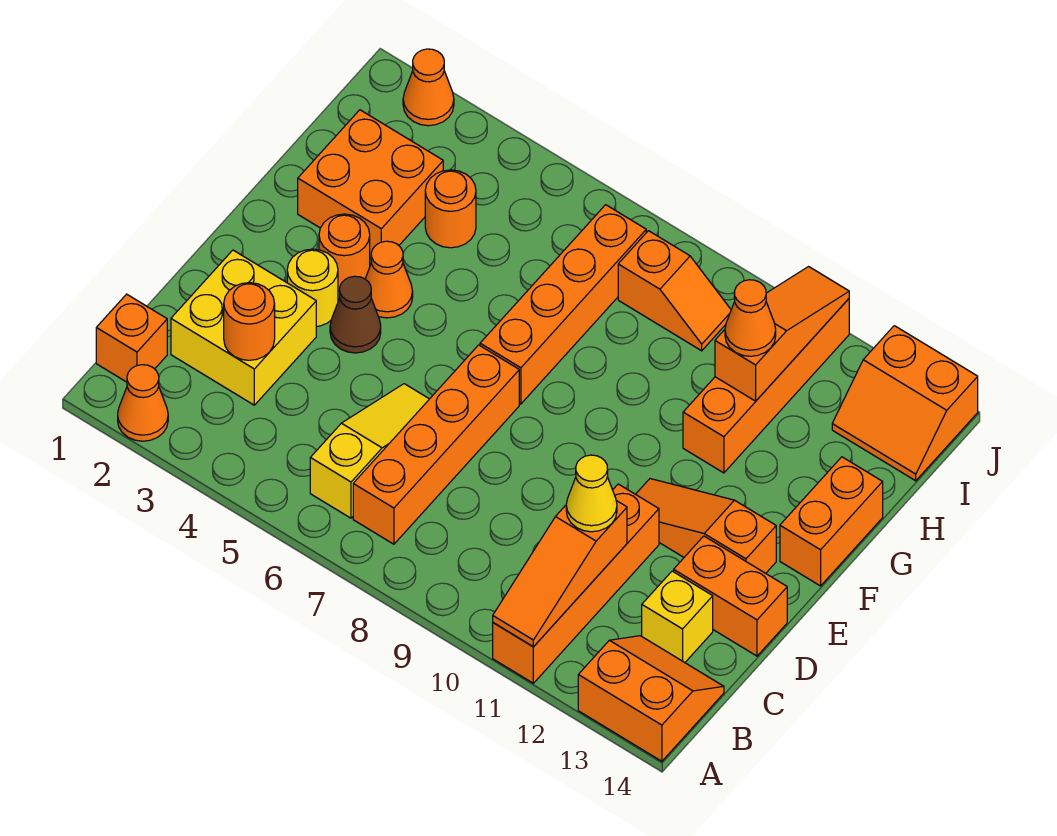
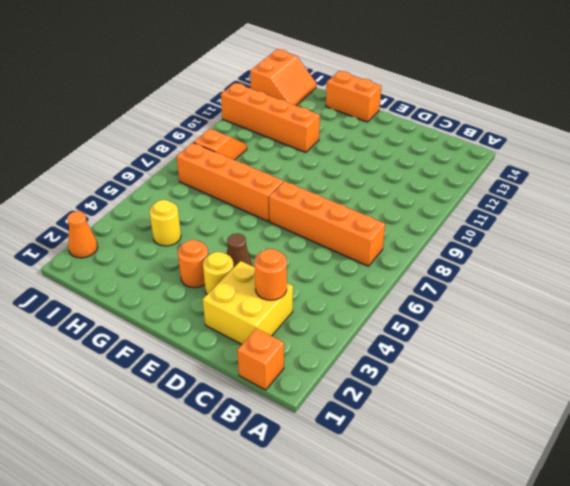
yellow round brick H4 level 1 -> orange round brick H4 level 1
none -> orange cone A2 level 1
none -> orange brick A11:D11 level 1
none -> orange slope A13:B14 level 1 top A

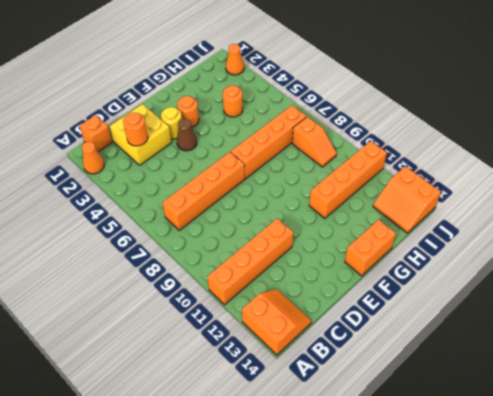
none -> yellow slope B6:D6 level 1 top B
none -> yellow brick C13 level 1
none -> orange brick D13:D14 level 1

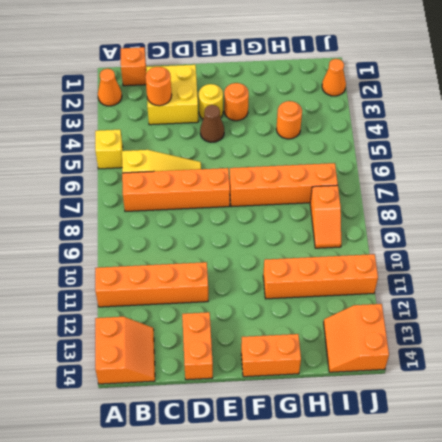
yellow brick A5 level 1 -> yellow brick C13 level 1
none -> orange slope E11:E13 level 1 top 13
none -> orange cone F4 level 1
none -> orange brick G2:H3 level 1

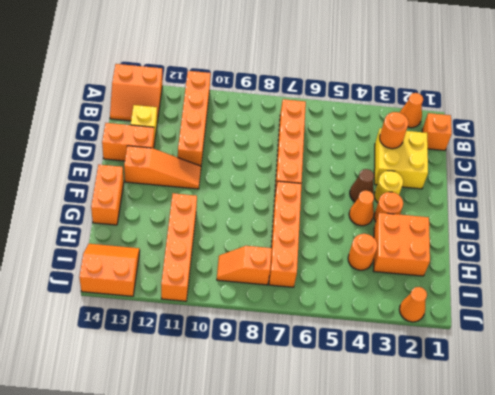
none -> yellow slope B6:D6 level 1 top B
none -> orange slope A11:C11 level 2 top C
none -> orange slope H11:J11 level 2 top H

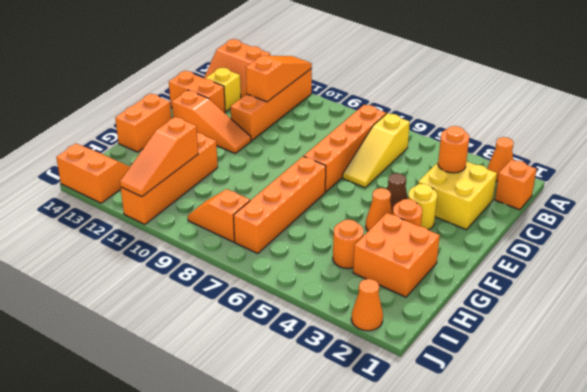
none -> yellow cone C11 level 3
none -> orange cone H11 level 3

